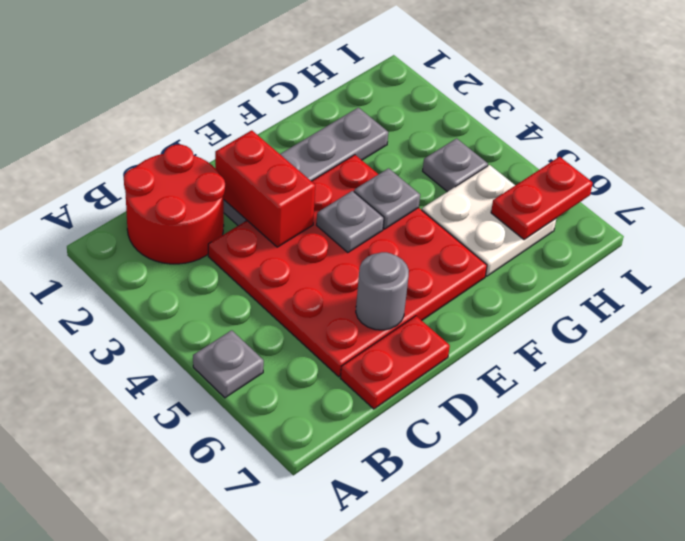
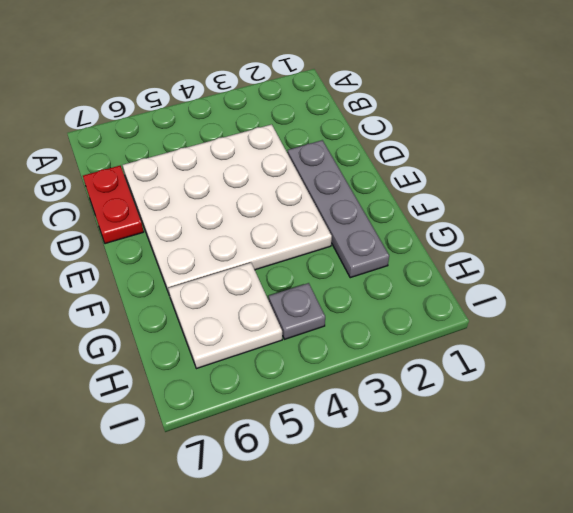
white plate C3:F6 level 1 -> red plate C3:F6 level 1
none -> grey plate A5 level 1
none -> red round brick B1:C2 level 1
none -> red brick D2:D3 level 2

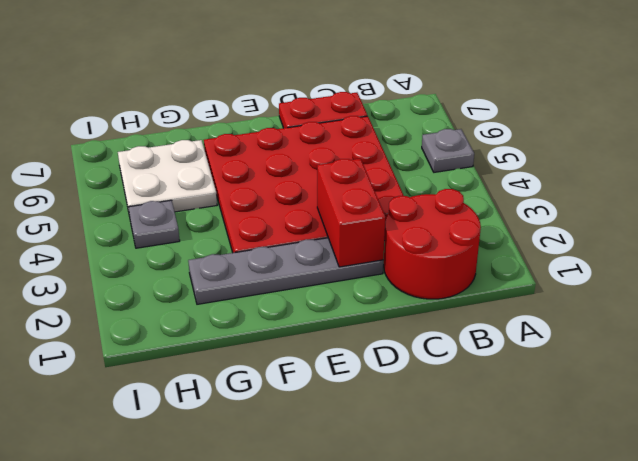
none -> grey round brick D6 level 2
none -> grey plate E4 level 2
none -> grey plate F4 level 2

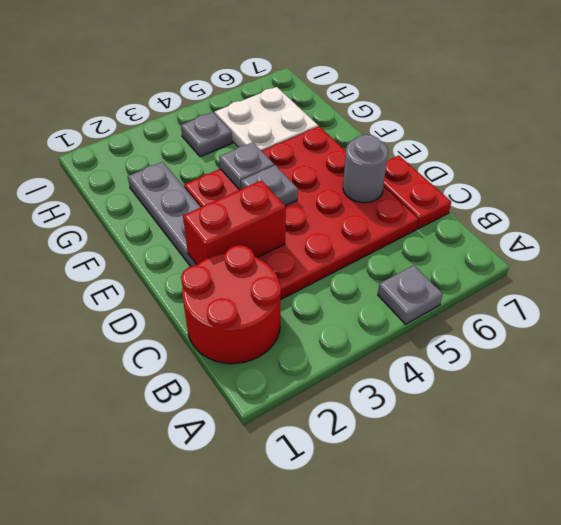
none -> red plate H6:I6 level 2

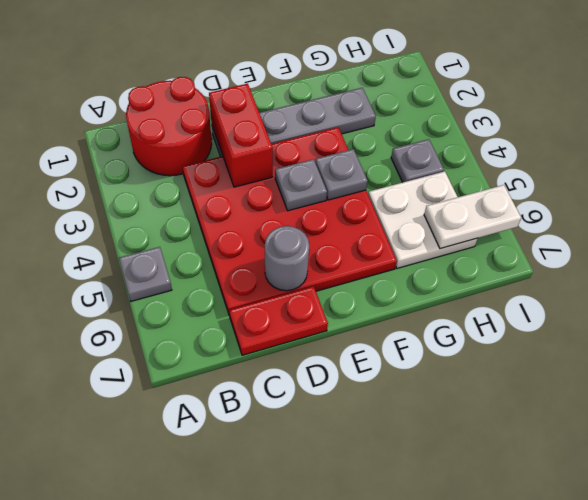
white plate H6:I6 level 2 -> red plate H6:I6 level 2

